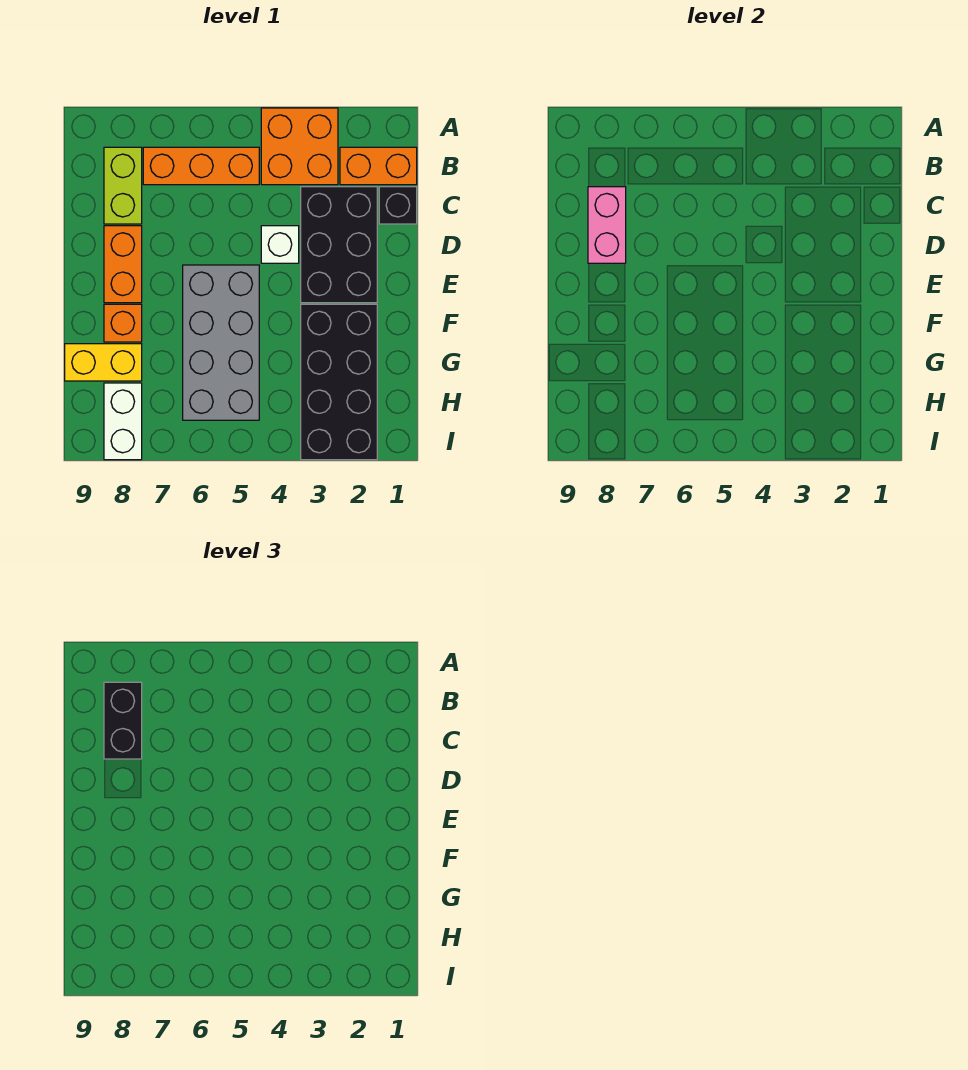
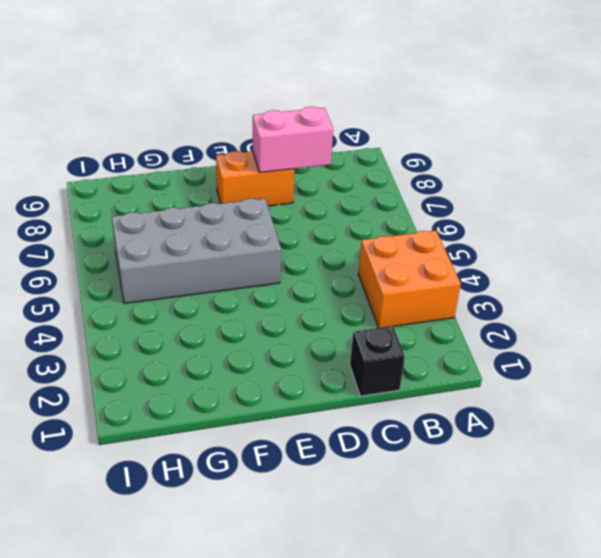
none -> orange brick B1:B2 level 1
none -> orange brick B5:B7 level 1
none -> lime brick B8:C8 level 1

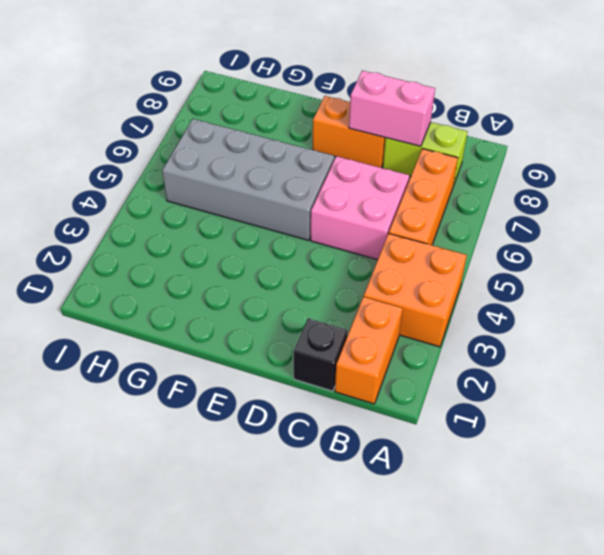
pink brick C5:D6 level 1 -> none
none -> black brick C2:E3 level 1
none -> white brick D4 level 1
none -> black brick F2:I3 level 1

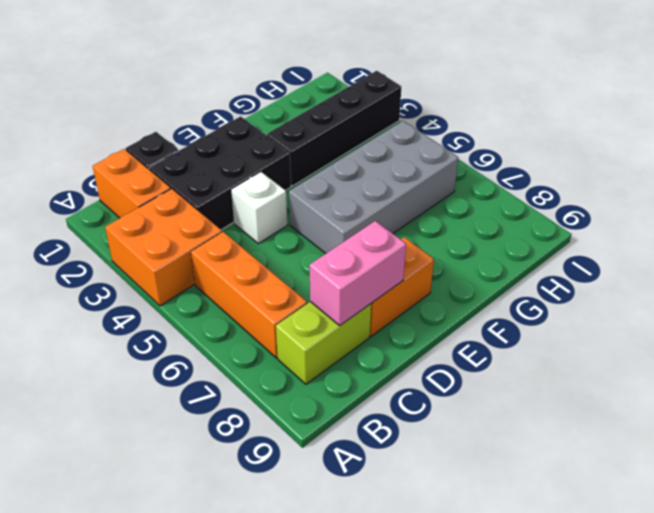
black brick F3:I3 level 1 -> black brick F2:I3 level 1
none -> orange brick F8 level 1
none -> yellow brick G8:G9 level 1
none -> white brick H8:I8 level 1

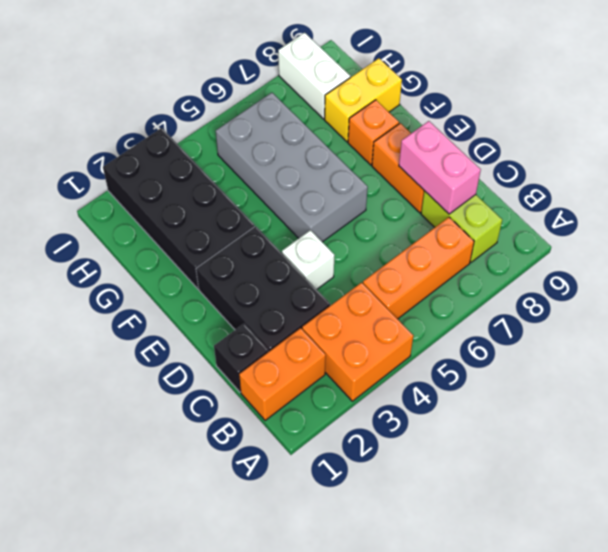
none -> black brick B8:C8 level 3

